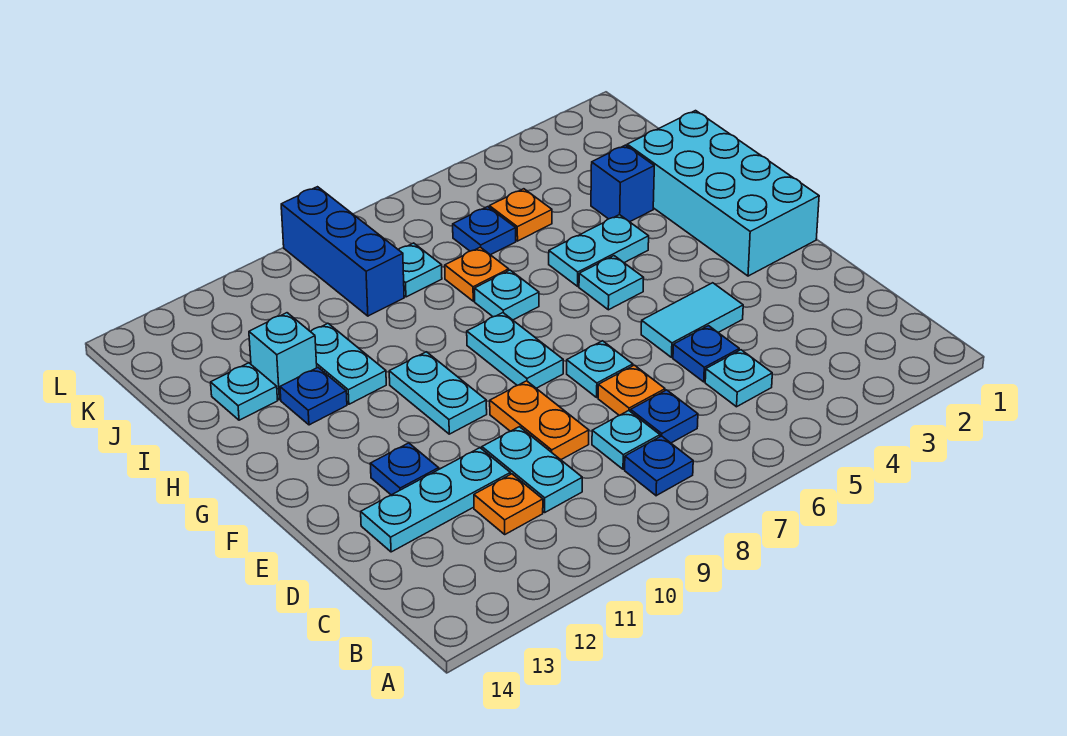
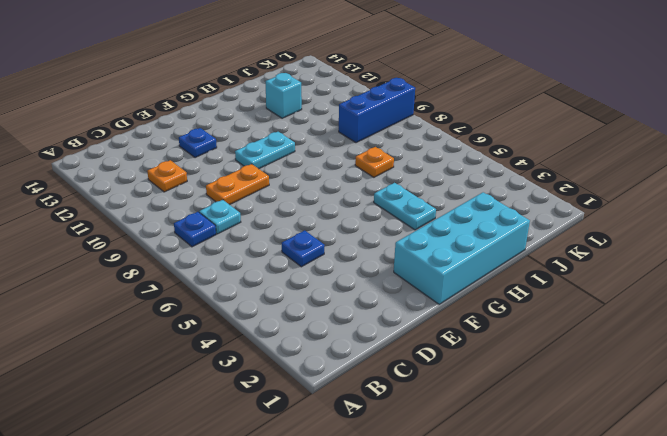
none -> cyan plate C5 level 1
none -> blue plate C7 level 1
none -> cyan plate C10:D10 level 1

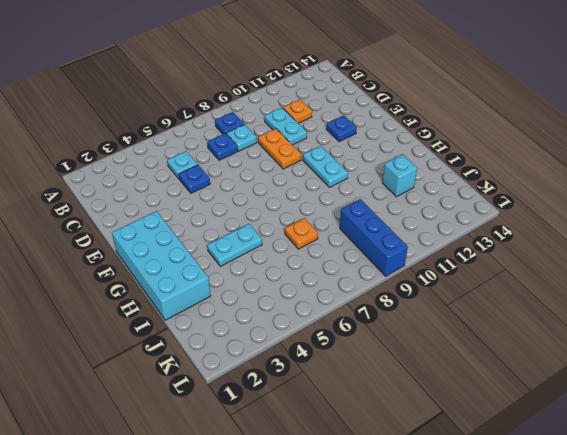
none -> orange plate D7 level 1
none -> cyan plate D11:D13 level 1
none -> cyan tile E4:E5 level 1

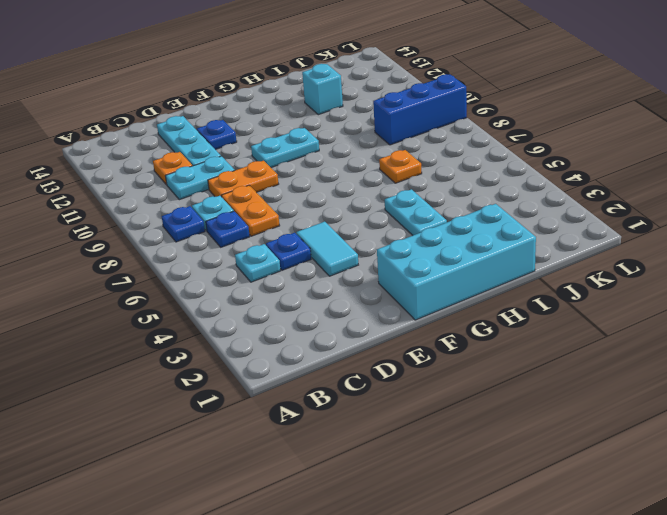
orange plate D7:D8 level 1 -> orange plate D7 level 1
none -> cyan plate E7 level 1
none -> cyan plate F8:G8 level 1
none -> cyan plate G5 level 1

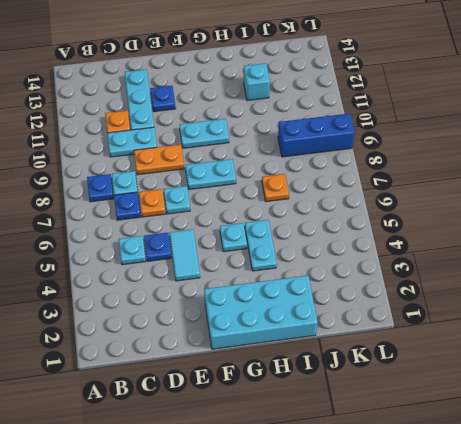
none -> cyan plate H7 level 1
none -> cyan plate H11:I11 level 1
none -> blue plate H12 level 1

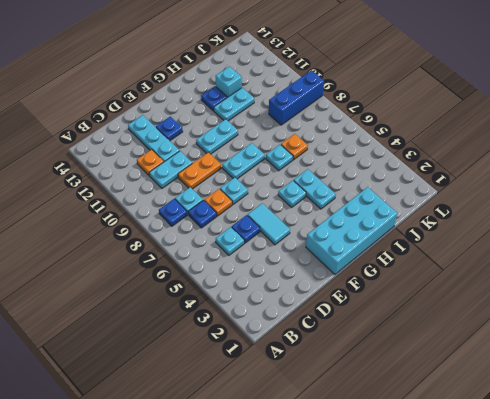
none -> blue brick I3 level 1
none -> cyan plate I13 level 1
none -> orange plate J5 level 1

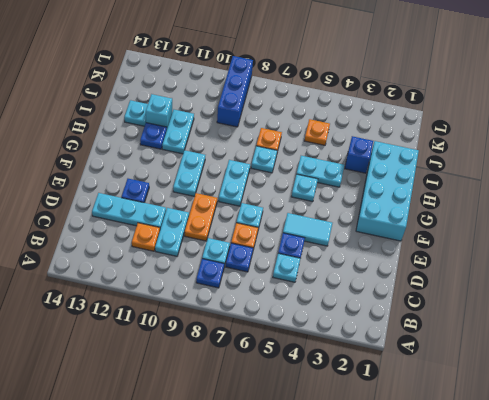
none -> blue plate J6 level 1
none -> cyan plate J8 level 1

